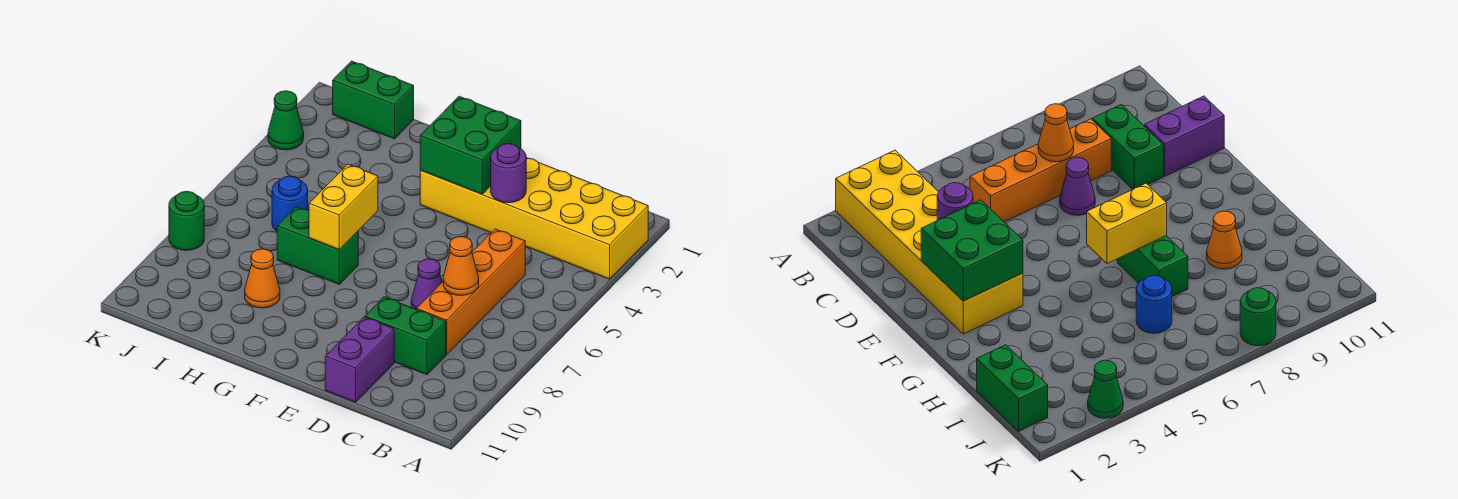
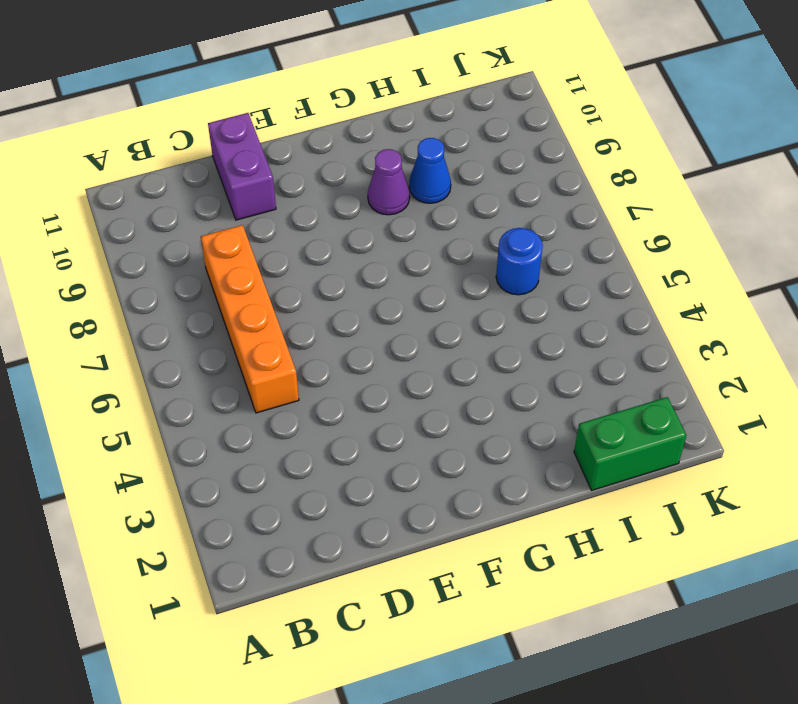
purple cone G9 level 1 -> purple cone D7 level 1
blue cone H9 level 1 -> orange cone H9 level 1
none -> yellow brick A2:F3 level 1
none -> green brick C9:D9 level 1
none -> green brick G7:H7 level 1

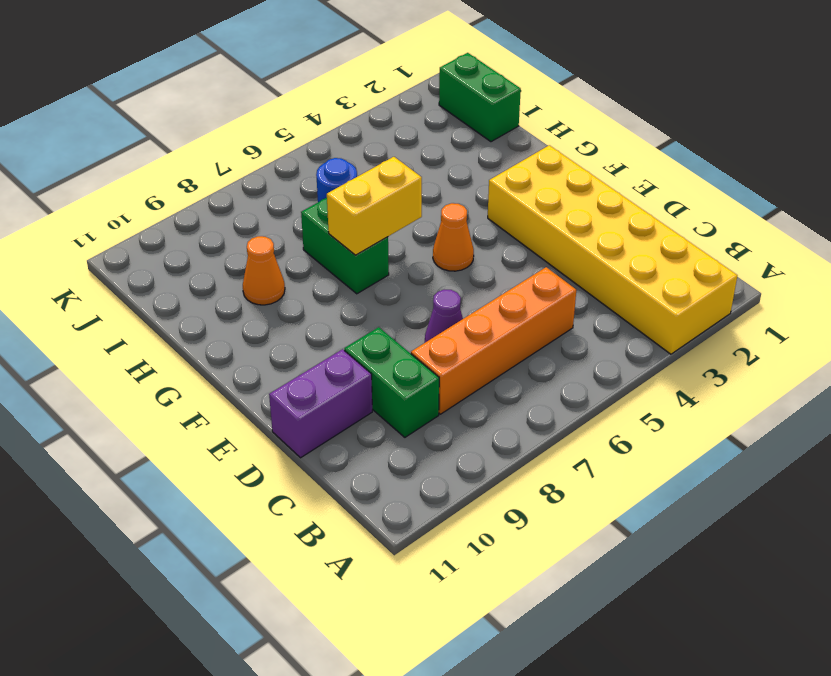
orange cone F5 level 1 -> orange cone C7 level 2
none -> green cone K3 level 1
none -> green round brick K8 level 1
none -> purple round brick D3 level 2

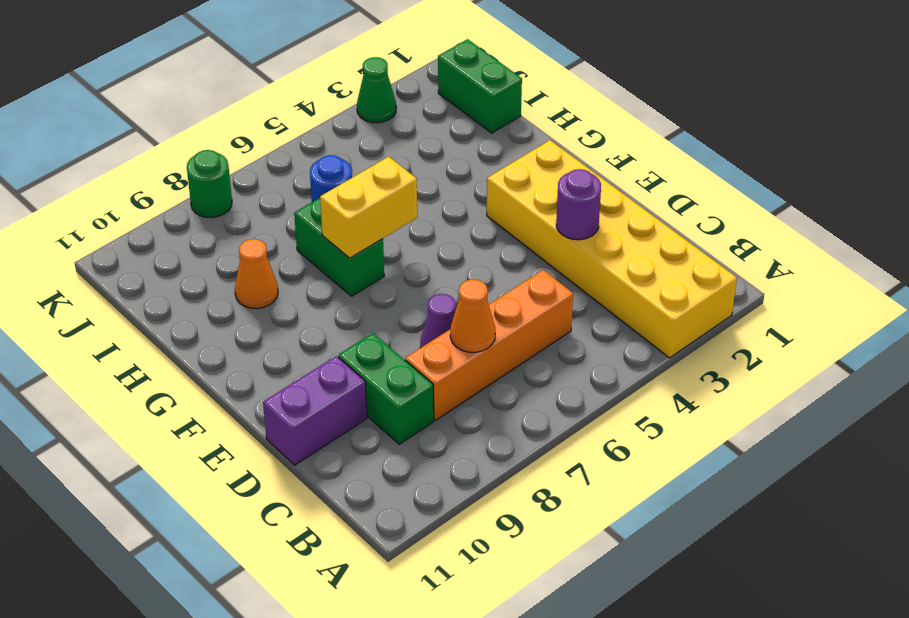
none -> green brick E2:F3 level 2

